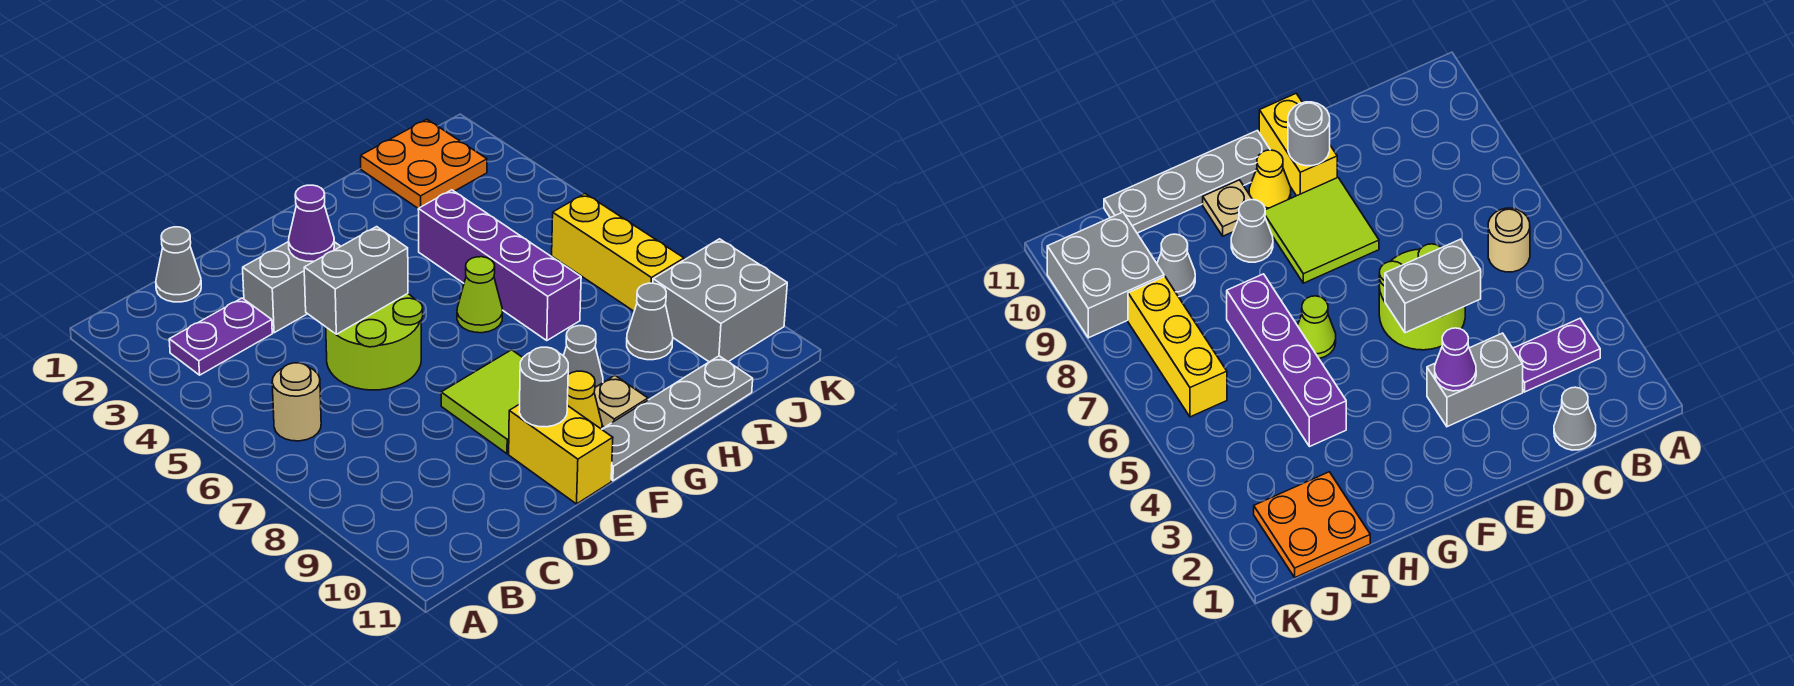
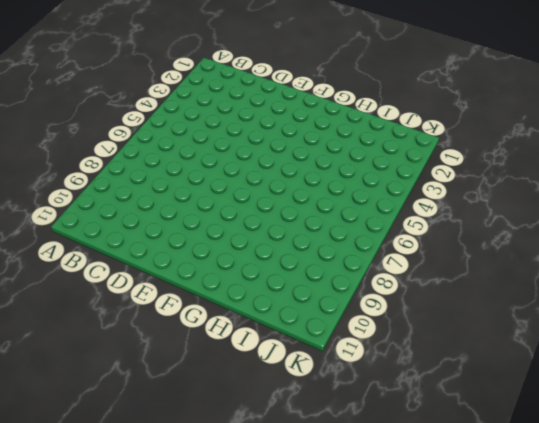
none -> purple plate B3:C3 level 1
none -> tan round brick B6 level 1
none -> grey cone C1 level 1

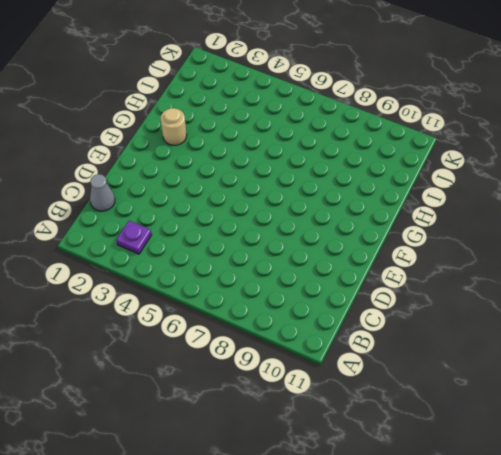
purple plate B3 level 1 -> purple plate B3:C3 level 1
tan round brick G2 level 1 -> tan round brick B6 level 1
none -> grey brick D3:E3 level 1
none -> lime round brick D5:E6 level 1
none -> lime tile E8:F9 level 1

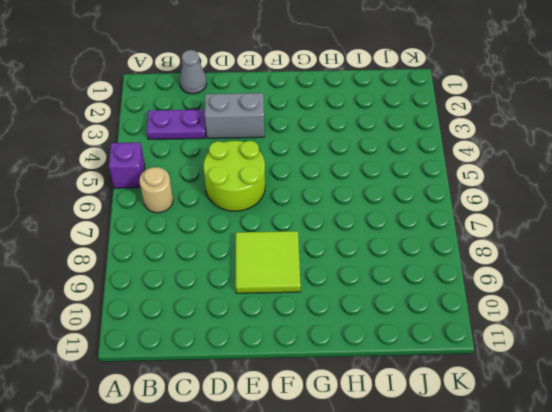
purple brick A5 level 1 -> none
none -> yellow brick E10:E11 level 1
none -> yellow cone F10 level 1
none -> grey plate F11:I11 level 1

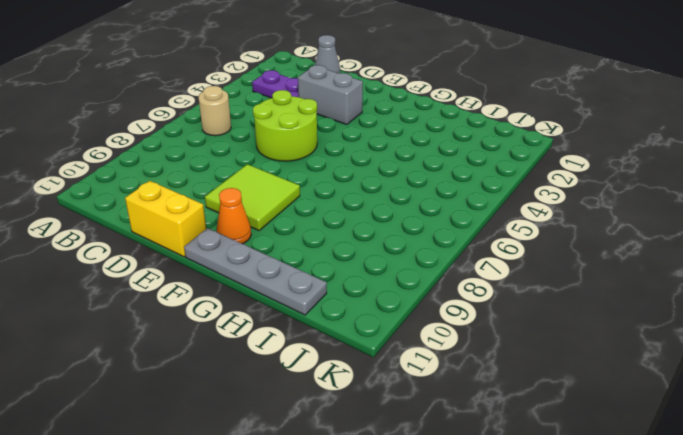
yellow brick D11:E11 level 1 -> yellow brick E10:E11 level 1
orange cone F10 level 1 -> yellow cone F10 level 1
none -> lime cone G6 level 1
none -> grey cone G9 level 1
none -> tan plate G10 level 1

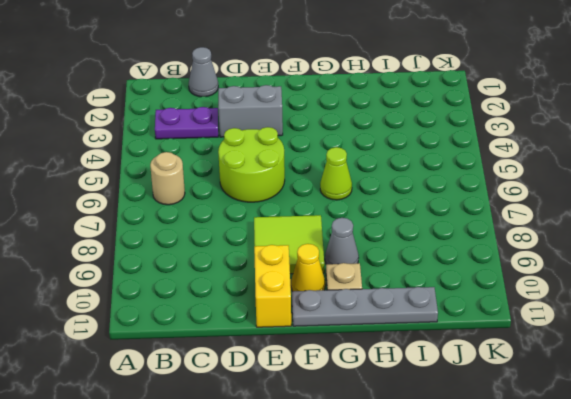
none -> purple brick H4:H7 level 1
none -> orange plate I1:J2 level 1
none -> grey cone I9 level 1

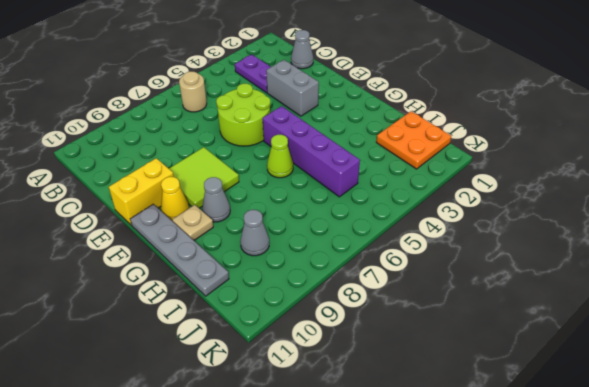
purple brick F5:I5 level 1 -> purple brick H4:H7 level 1
none -> yellow brick J6:J8 level 1
none -> grey brick J9:K10 level 1
none -> grey brick D5:E5 level 2

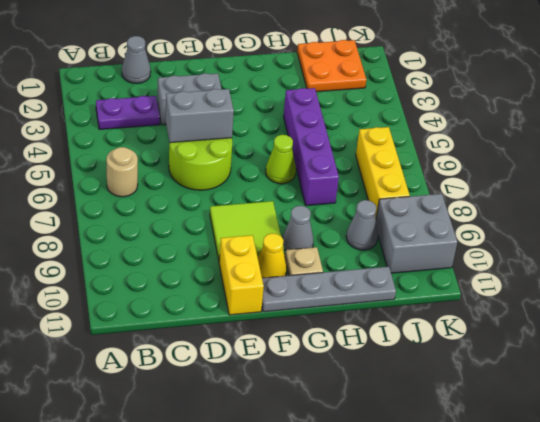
none -> purple cone E3 level 2
none -> grey round brick E10 level 2

